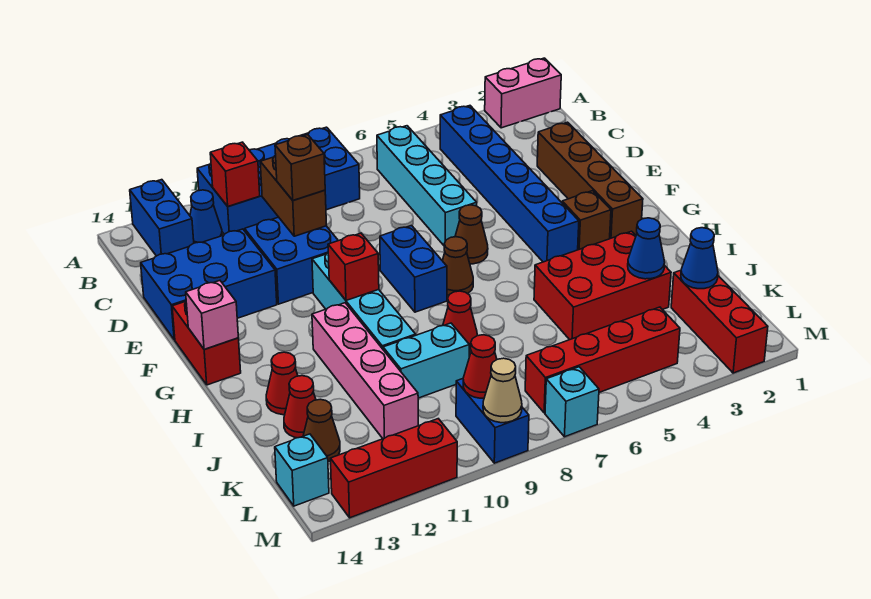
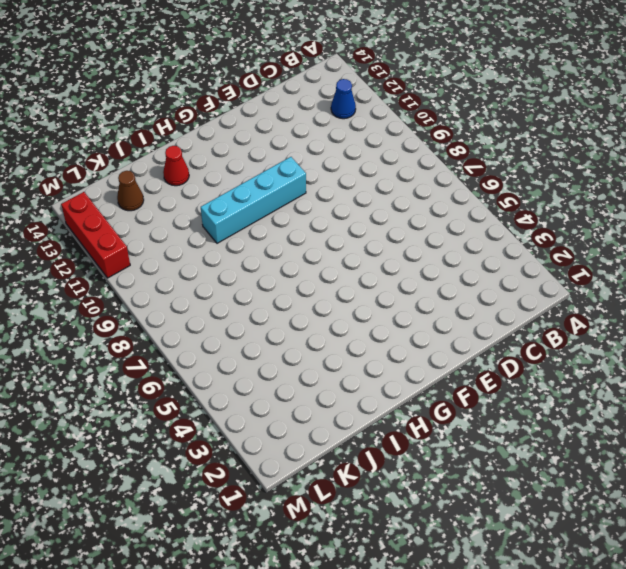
none -> pink brick A1:A2 level 1
none -> blue brick A8:B11 level 1
none -> blue brick A13:B13 level 1
none -> blue brick B4:G4 level 1

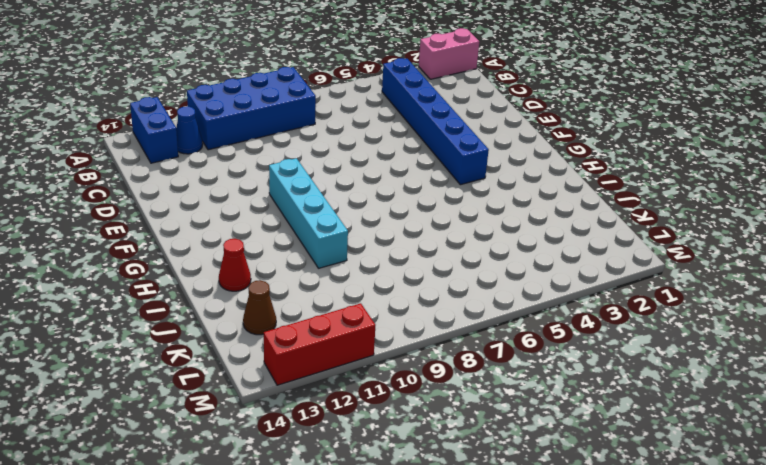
none -> cyan brick B6:E6 level 1
none -> brown brick D2:G2 level 1
none -> blue brick D10:E11 level 1
none -> blue brick D12:E14 level 1

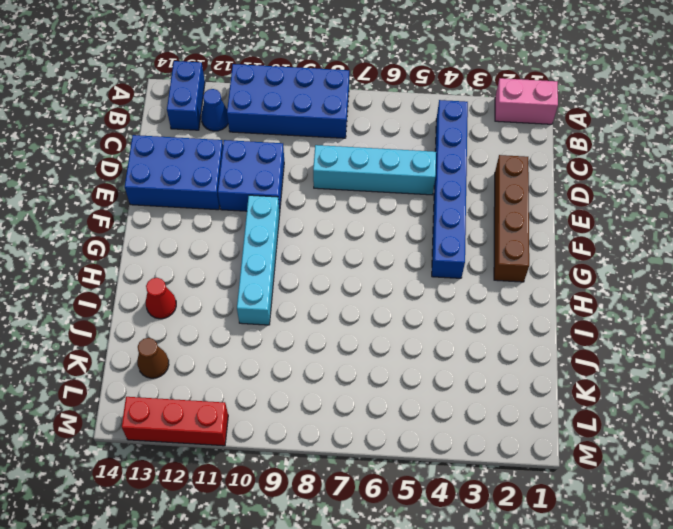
cyan brick D5:D8 level 1 -> cyan brick B6:E6 level 1
none -> brown cone F6 level 1
none -> blue brick F8:G8 level 1
none -> red brick F14:G14 level 1
none -> brown brick G3 level 1

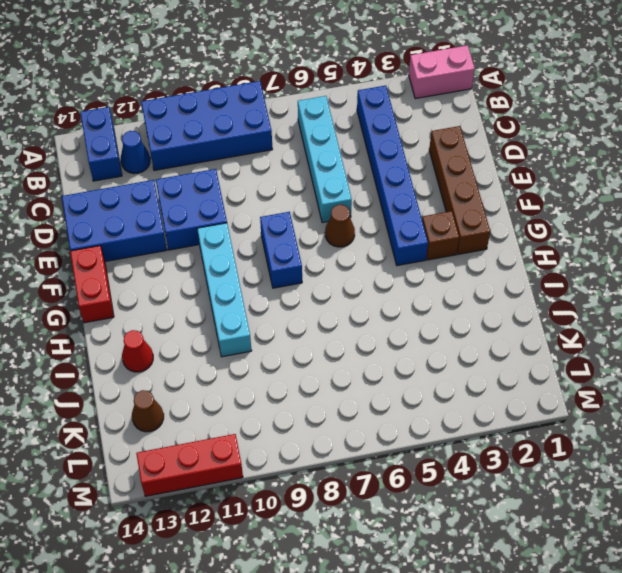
none -> brown cone G7 level 1
none -> pink brick H11:K11 level 1
none -> red brick I3:J5 level 1
none -> red cone I8 level 1

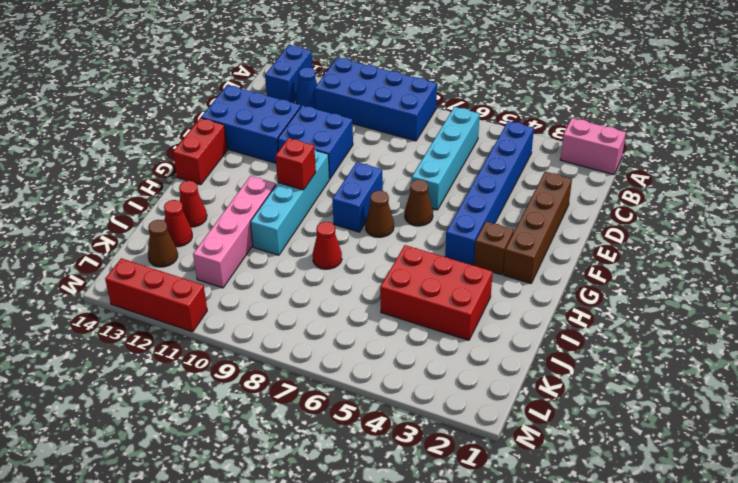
none -> cyan brick J9:J10 level 1
none -> red brick K2:M2 level 1
none -> red brick L4:L7 level 1
none -> blue brick L9:M9 level 1

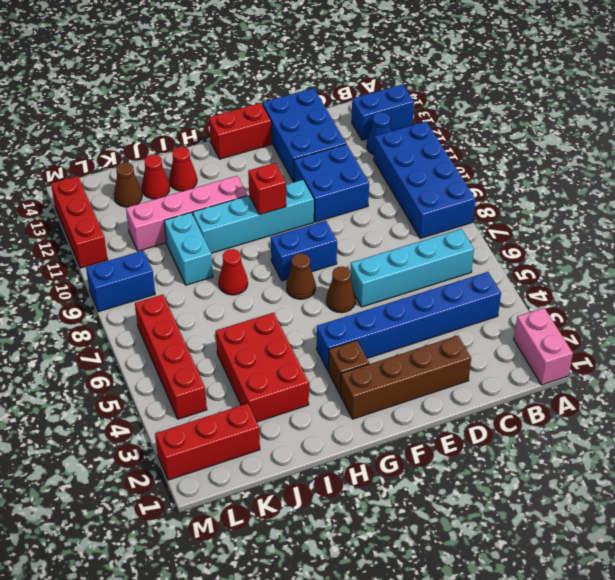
none -> cyan brick L14 level 1
none -> cyan brick M7 level 1
none -> red brick B11 level 2
none -> brown brick C10:D10 level 2

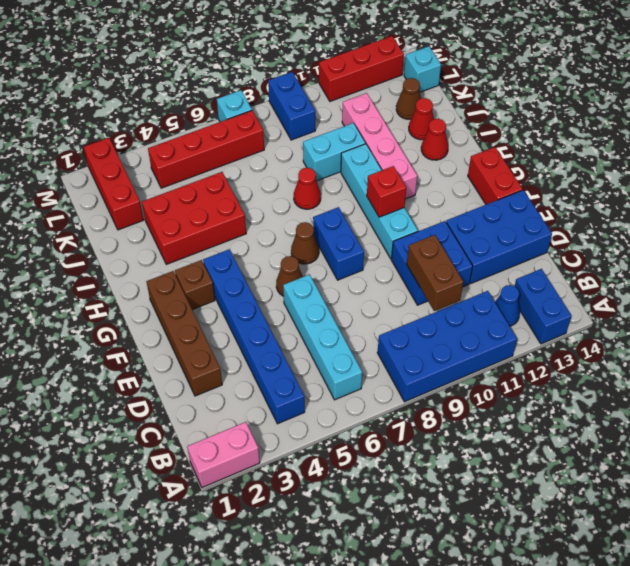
none -> red brick B11 level 2
none -> pink brick G14 level 2
none -> blue cone J3 level 2
none -> blue cone K2 level 2

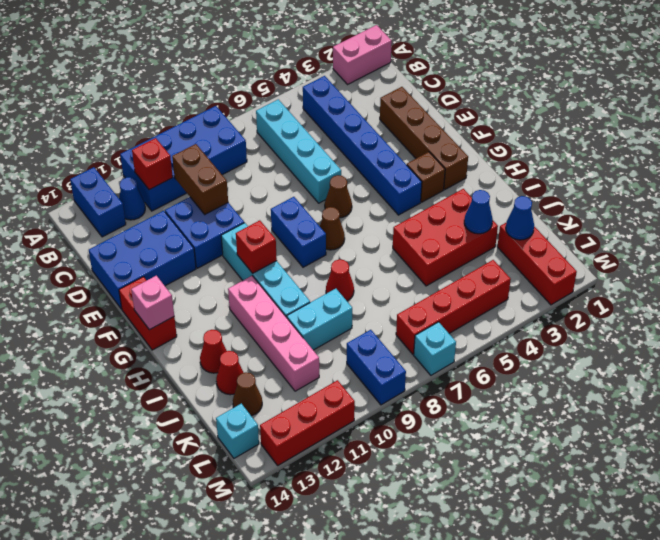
none -> red cone L9 level 2
none -> tan cone M9 level 2
none -> brown brick D10 level 3

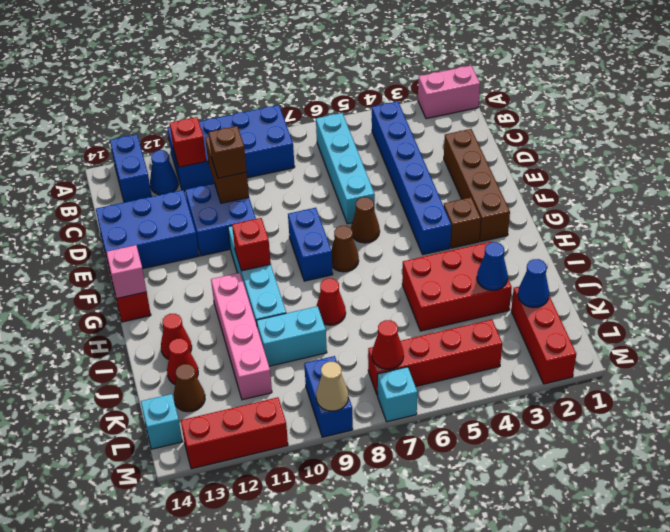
red cone L7 level 2 -> red cone L9 level 2

